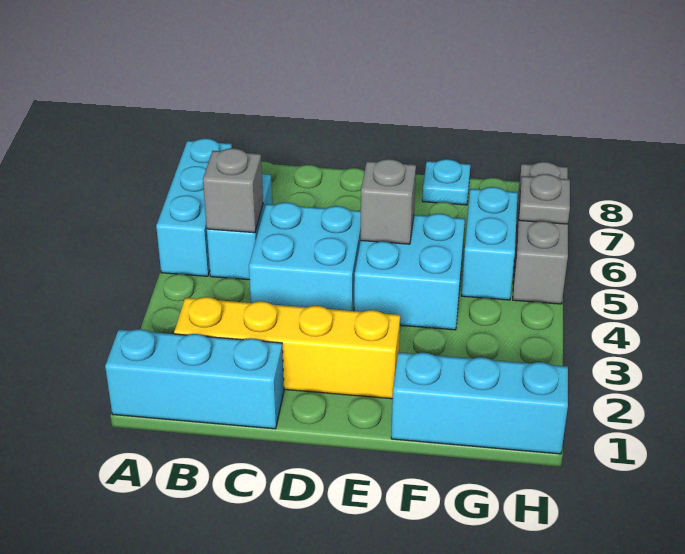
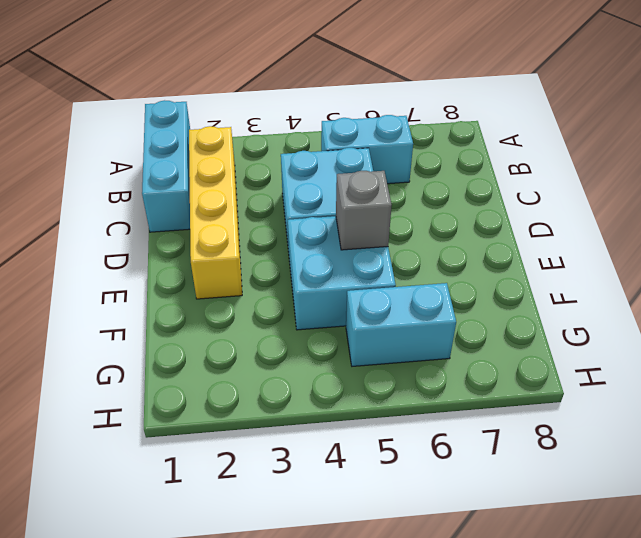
none -> cyan brick A5:A7 level 1
none -> cyan brick F1:H1 level 1
none -> cyan plate F8 level 1

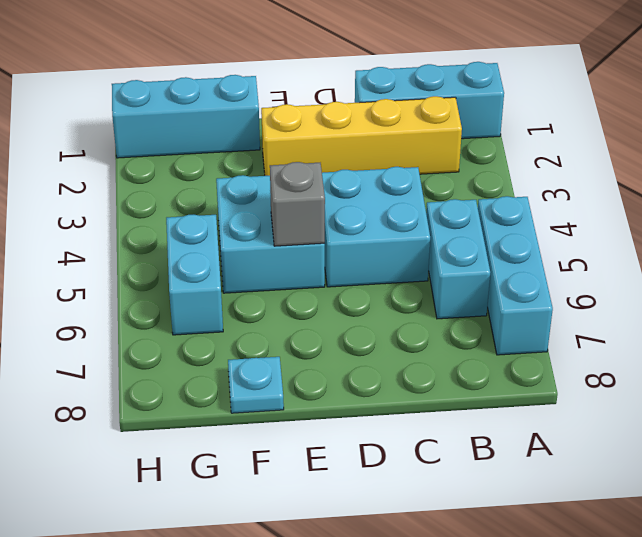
none -> grey brick H5:H7 level 1
none -> grey brick B5 level 2
none -> grey plate H6 level 2

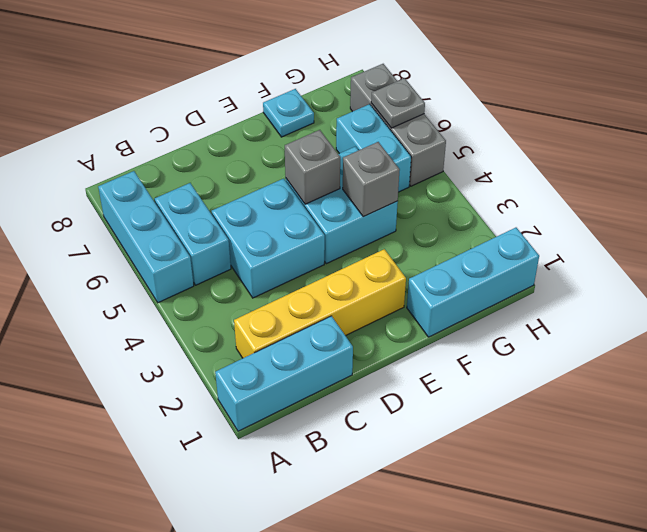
grey brick F4 level 2 -> grey brick B5 level 2

